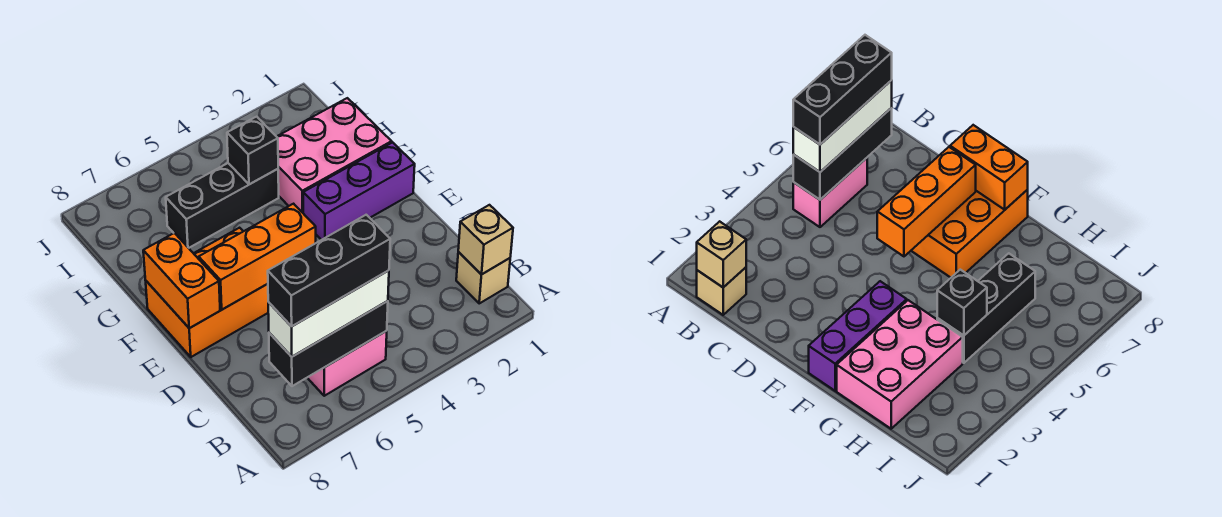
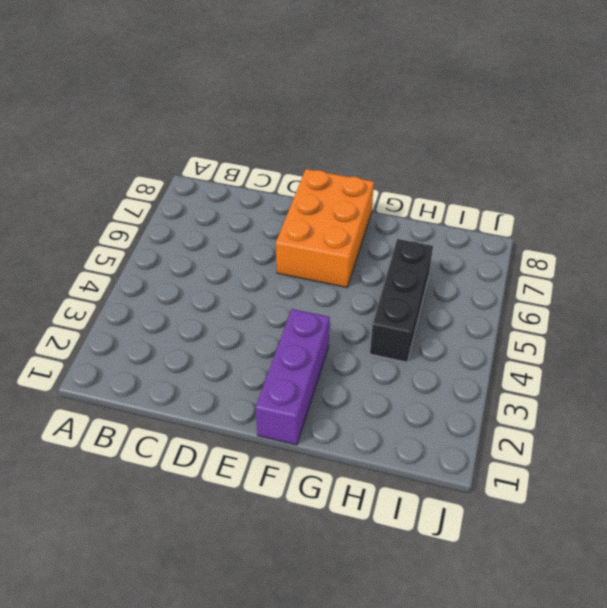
none -> tan brick B1 level 1
none -> pink brick B5:B6 level 1
none -> pink brick G1:H3 level 1

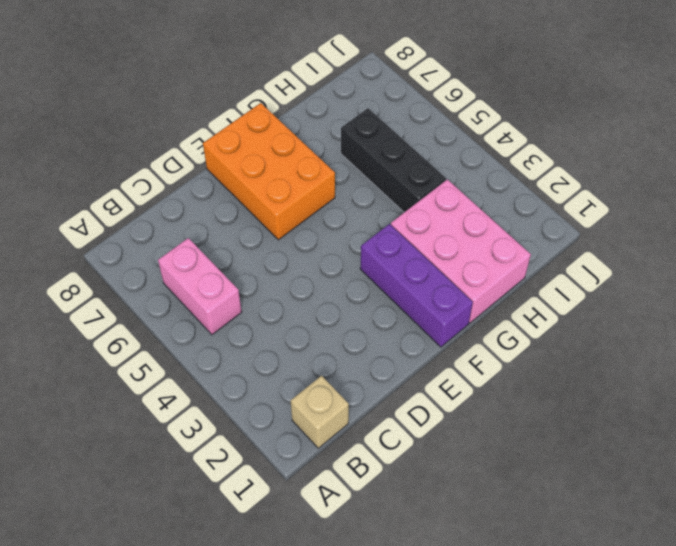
none -> tan brick B1 level 2
none -> black brick B5:B7 level 2
none -> orange brick E5:E7 level 2

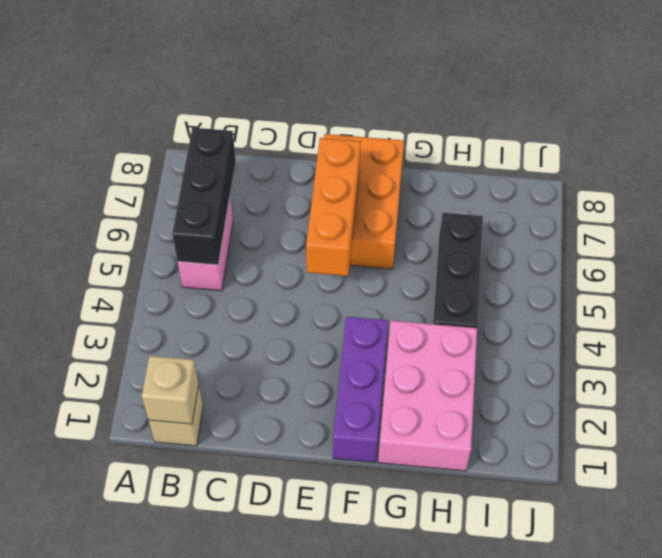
none -> orange brick E8:F8 level 2
none -> black brick H4 level 2
none -> white brick B5:B7 level 3

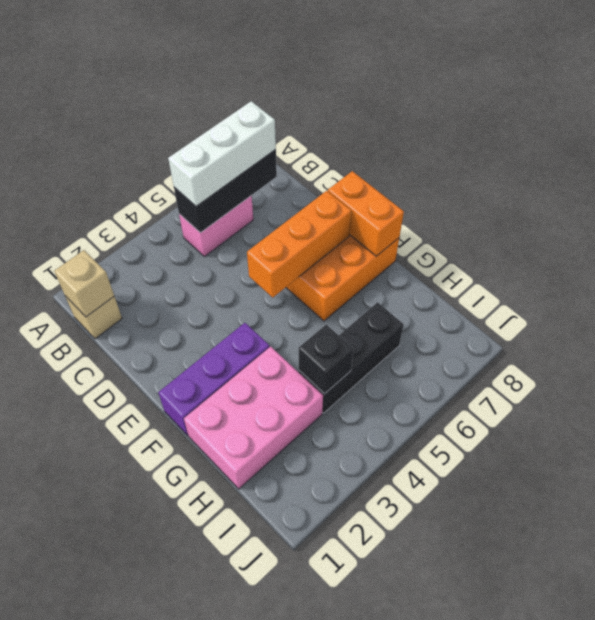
none -> black brick B5:B7 level 4

